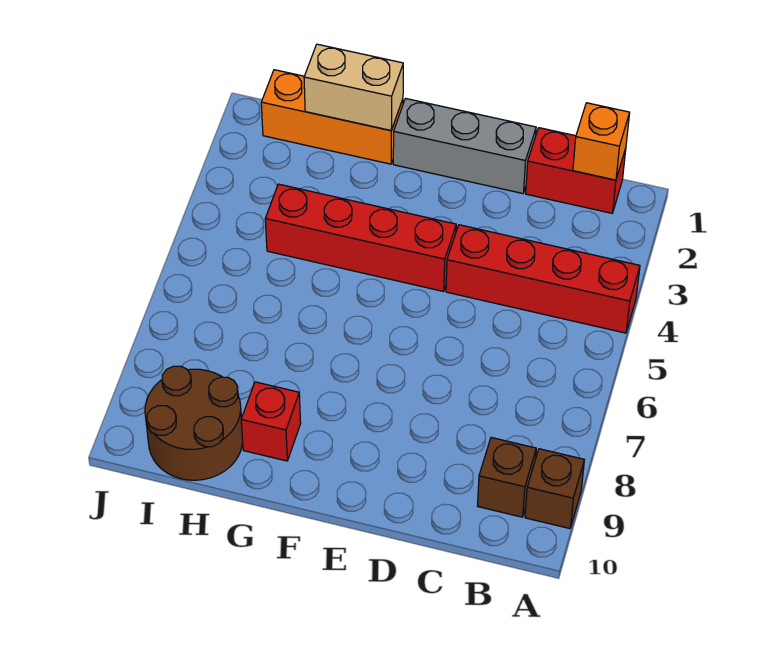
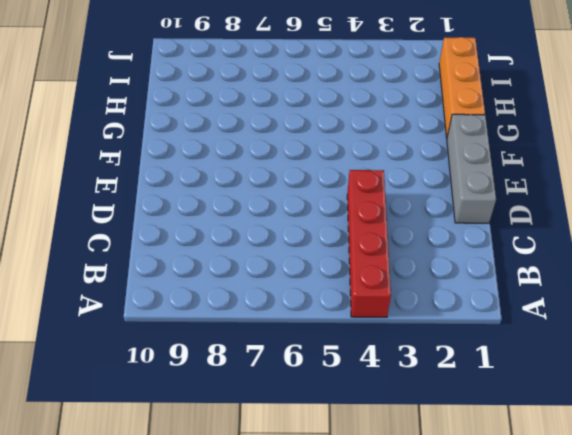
none -> brown brick A9 level 1
none -> red brick B1:C1 level 1

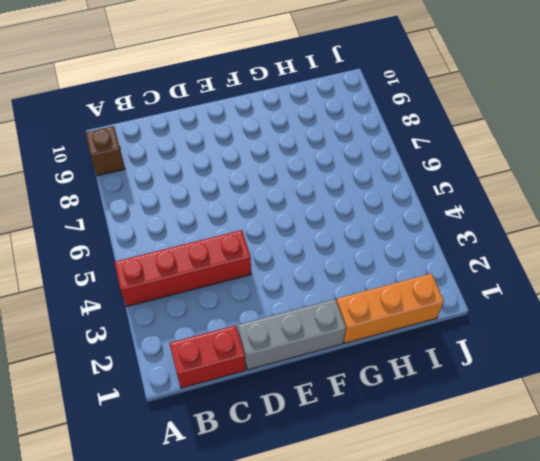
none -> brown brick B9 level 1
none -> red brick E4:H4 level 1

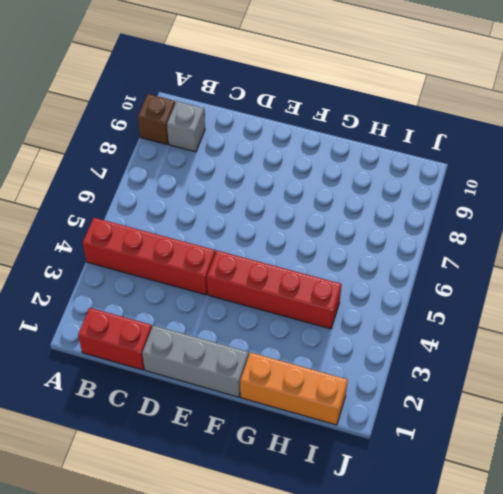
grey brick B9 level 1 -> brown brick B9 level 1
none -> red brick G9 level 1
none -> brown round brick H9:I10 level 1

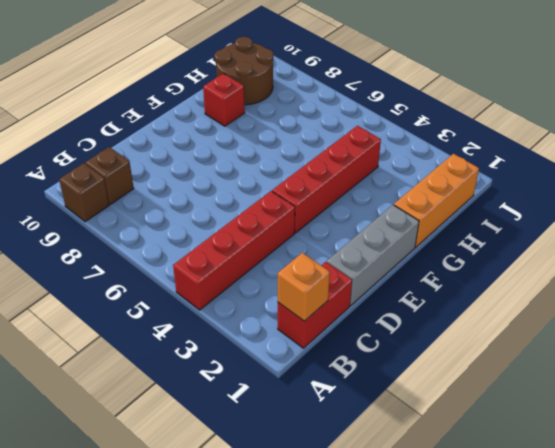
none -> tan brick G1:H1 level 2

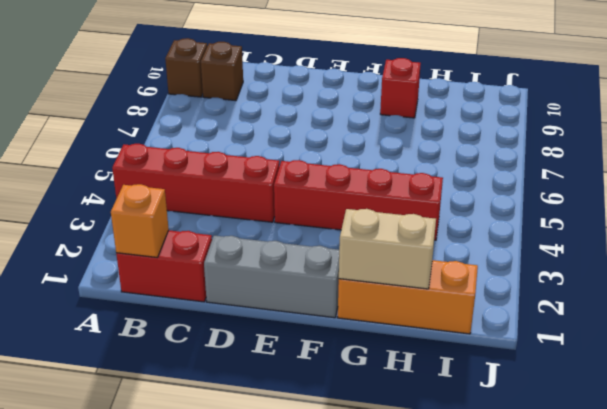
none -> brown round brick H9:I10 level 1

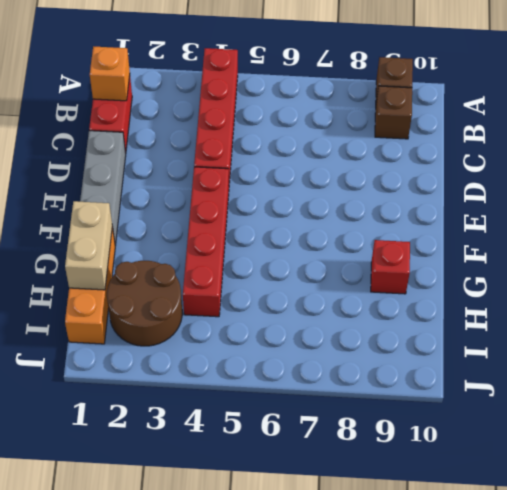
brown round brick H2:I3 level 1 -> brown round brick H9:I10 level 1

